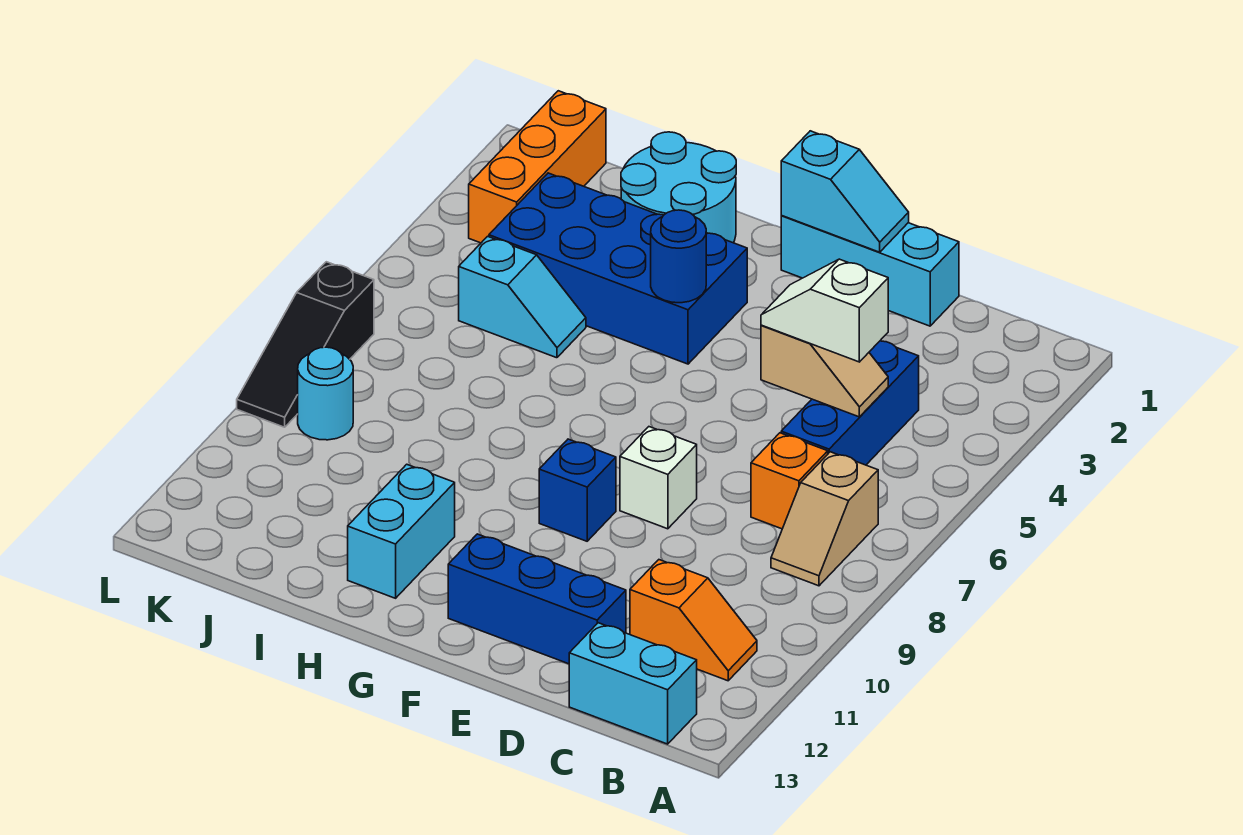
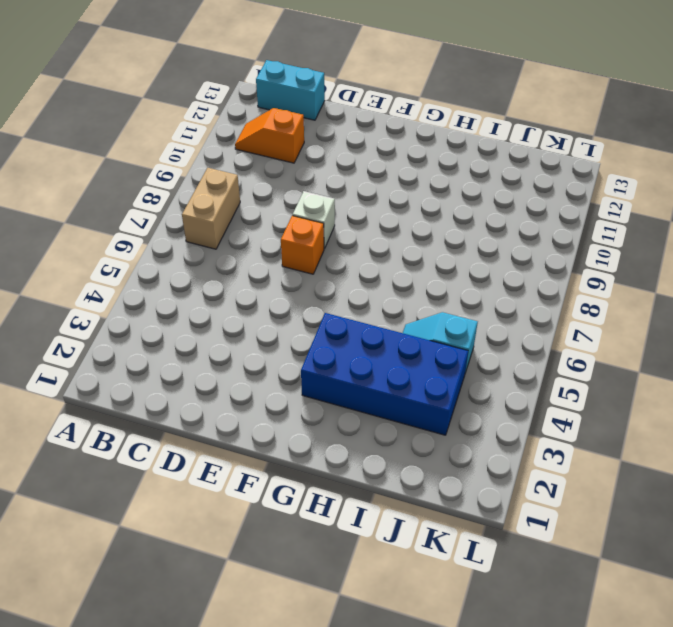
tan brick B7:B8 level 1 -> tan slope B7:B8 level 1 top 7
orange brick E7 level 1 -> orange brick C7 level 1
none -> blue brick C4:C6 level 1
none -> cyan brick D1:F1 level 1
none -> blue brick D12:F12 level 1

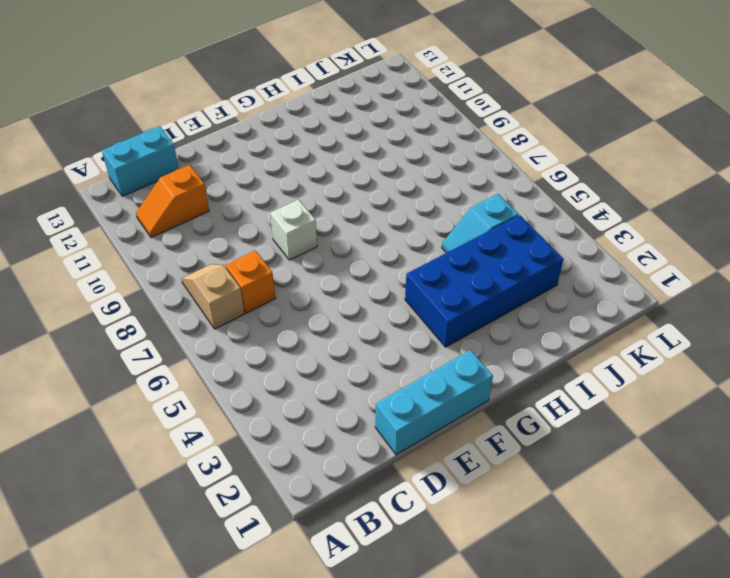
none -> blue brick C4:C6 level 1
none -> blue brick D12:F12 level 1
none -> blue brick F9 level 1

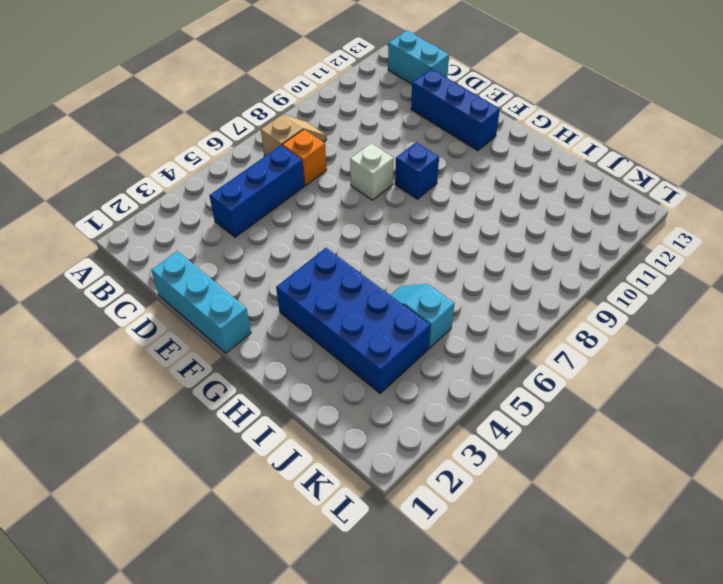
none -> orange slope B11:C11 level 1 top C
none -> cyan round brick H1:I2 level 1
none -> cyan brick H11:H12 level 1

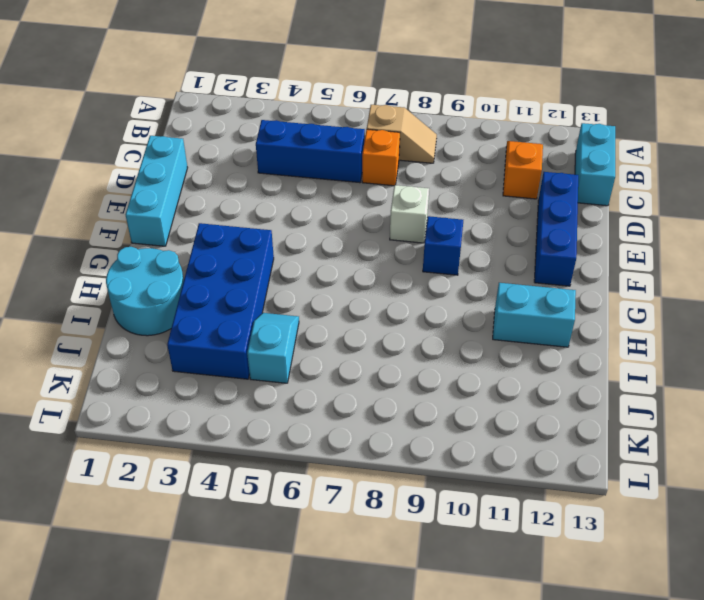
none -> orange brick K1:K3 level 1
none -> cyan round brick K9 level 1
none -> black slope L7:L9 level 1 top 7

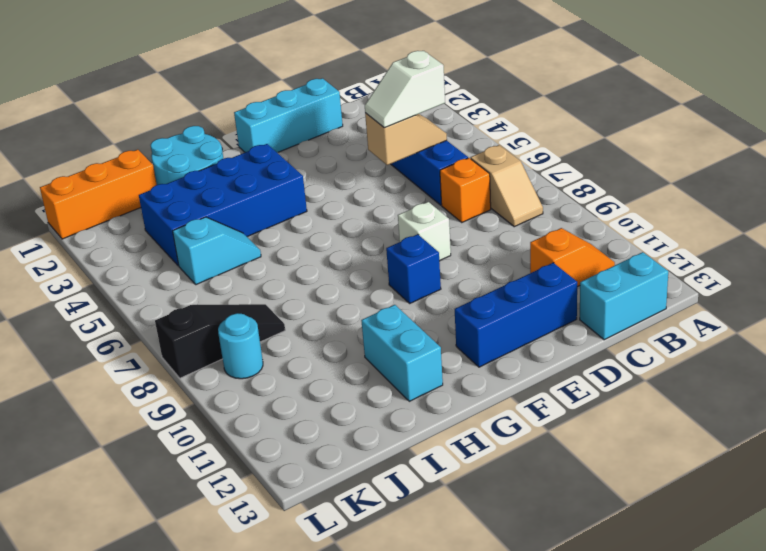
orange brick J1:L1 level 1 -> orange brick K1:K3 level 1
black slope J8:L8 level 1 top L -> black slope L7:L9 level 1 top 7
none -> cyan slope E1:F1 level 2 top F
none -> blue round brick G4 level 2

